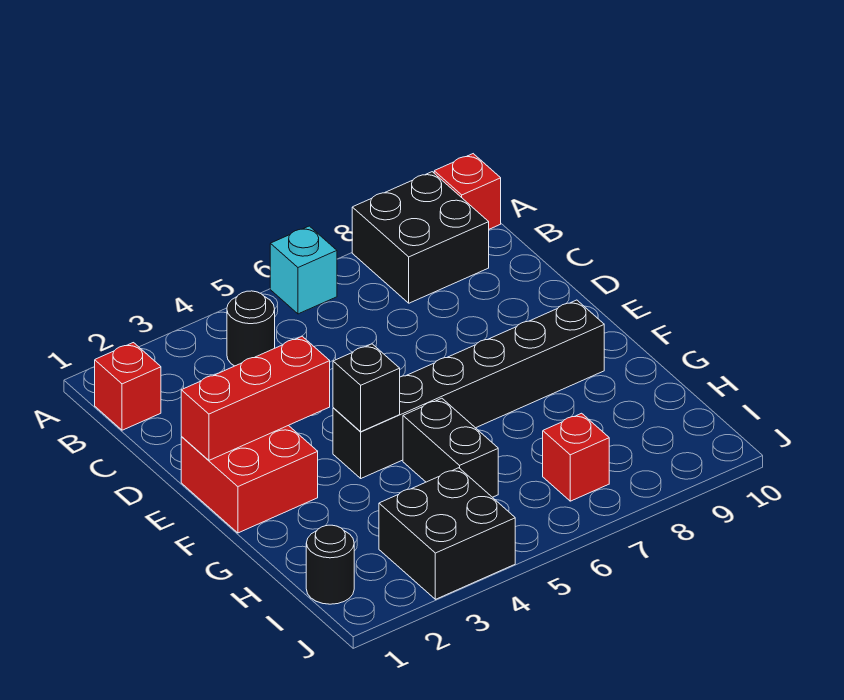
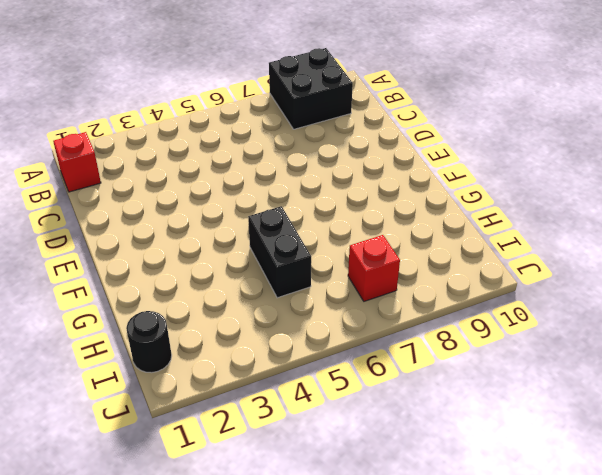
none -> cyan brick A6 level 1
none -> red brick A10 level 1
none -> black round brick B4 level 1

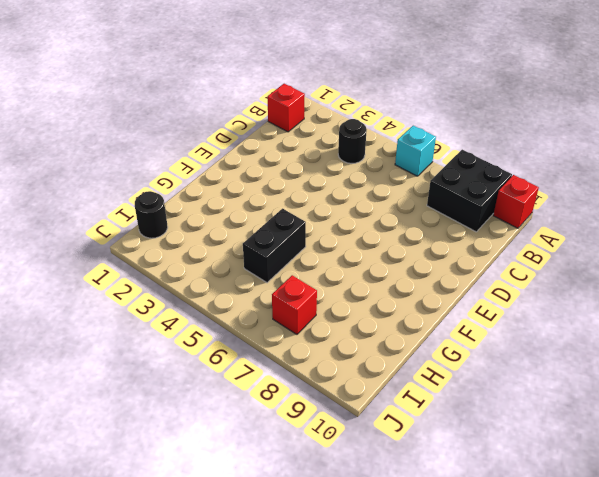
none -> red brick E1:F2 level 1
none -> black brick F4:F9 level 1
none -> black brick I3:J4 level 1

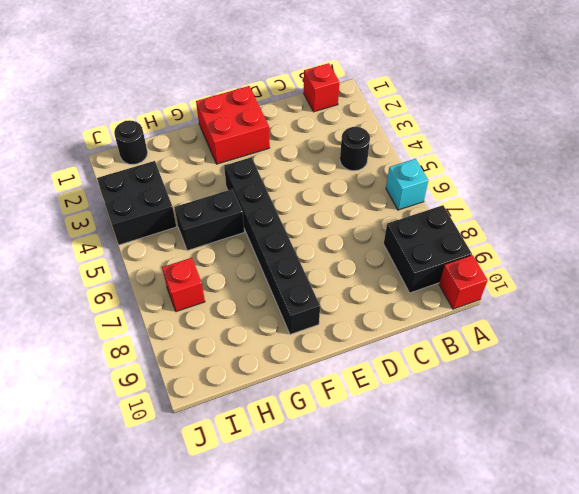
none -> red brick E1:E3 level 2
none -> black brick F4 level 2

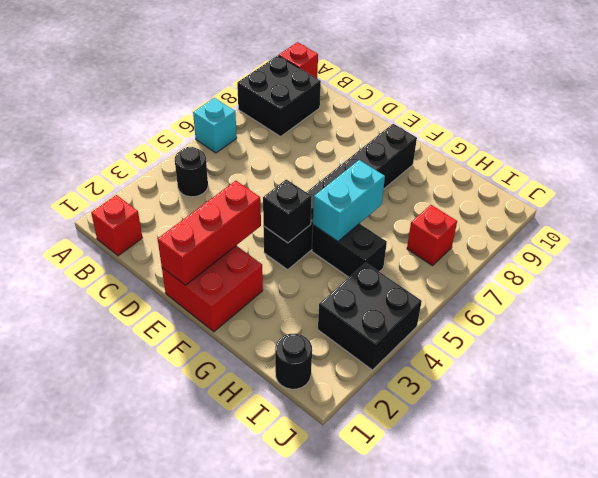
cyan brick G5:G6 level 2 -> none

